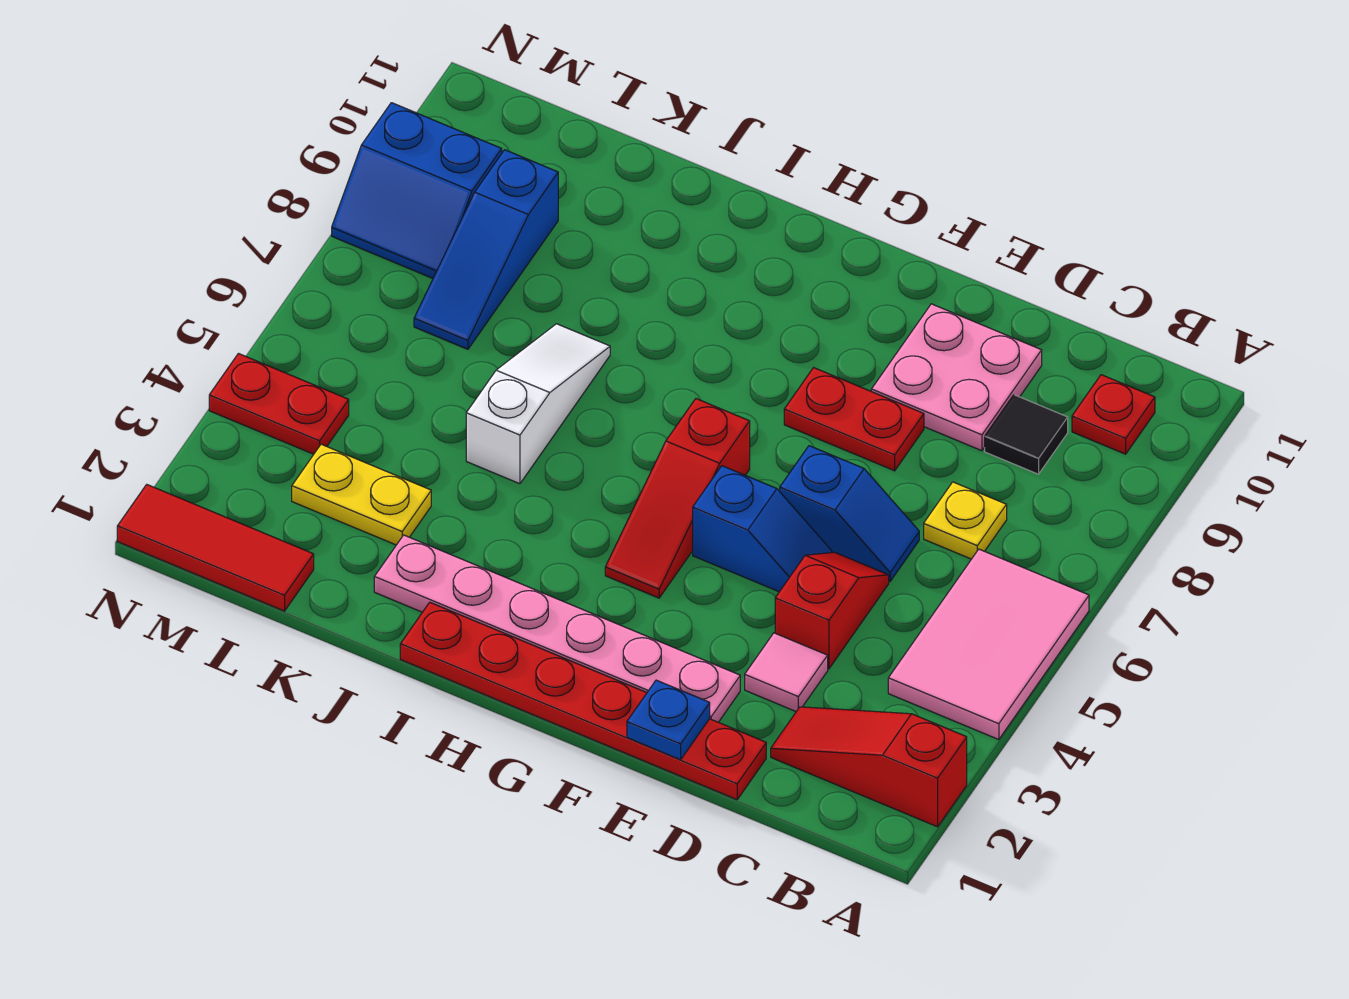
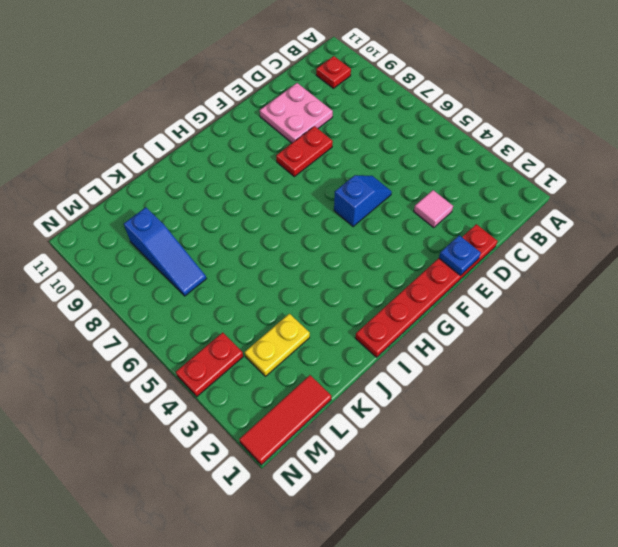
none -> red slope A2:C2 level 1 top A
none -> pink tile A4:B6 level 1
none -> yellow plate C7 level 1

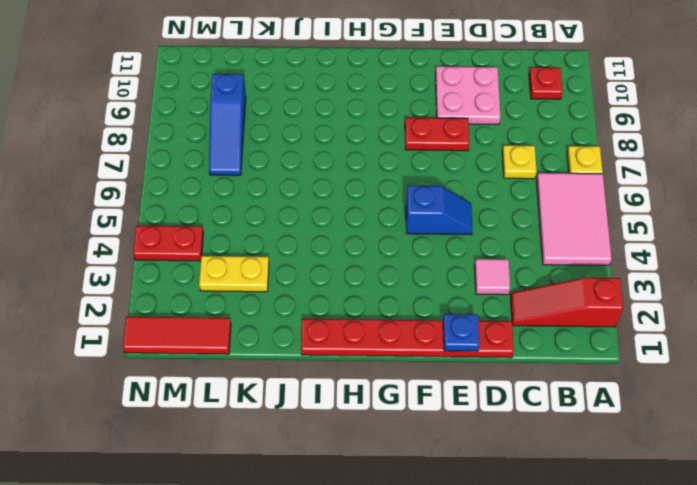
yellow plate A7 level 1 -> none
none -> black tile C9 level 1
none -> red slope D4:D5 level 1 top 4
none -> blue slope D6:E6 level 1 top E

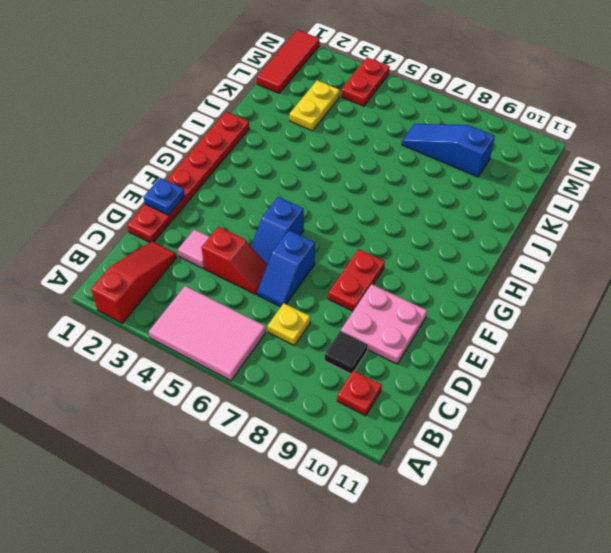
none -> pink plate E2:J2 level 1
none -> red slope G4:G6 level 1 top 6
none -> white slope J5:J7 level 1 top 5

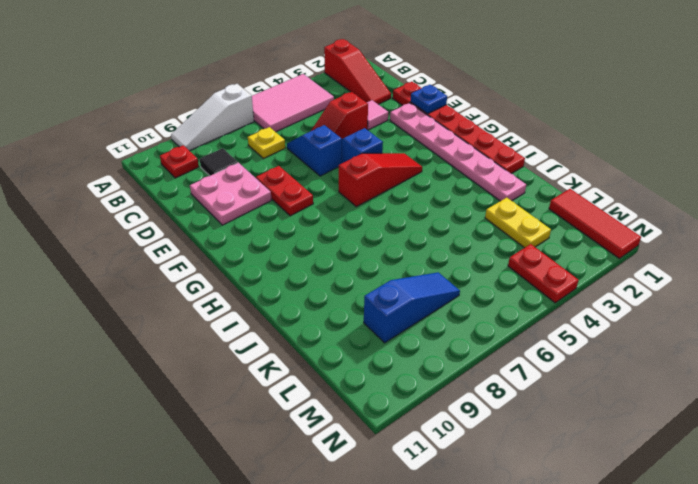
white slope A7:A9 level 1 top 7 -> white slope J5:J7 level 1 top 5
none -> blue slope M8:N9 level 1 top 9

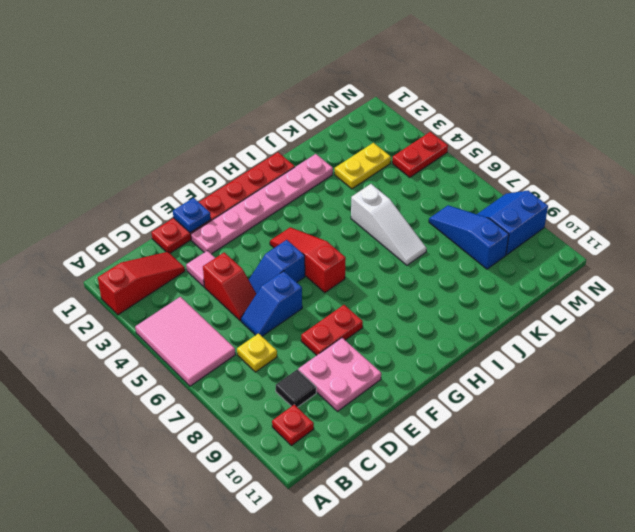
none -> red tile L1:N1 level 1

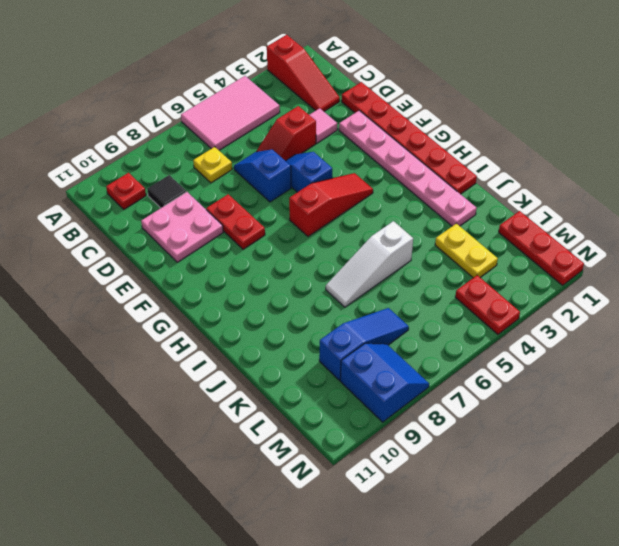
red plate L1:N1 level 1 -> red tile L1:N1 level 1
none -> blue plate E1 level 2

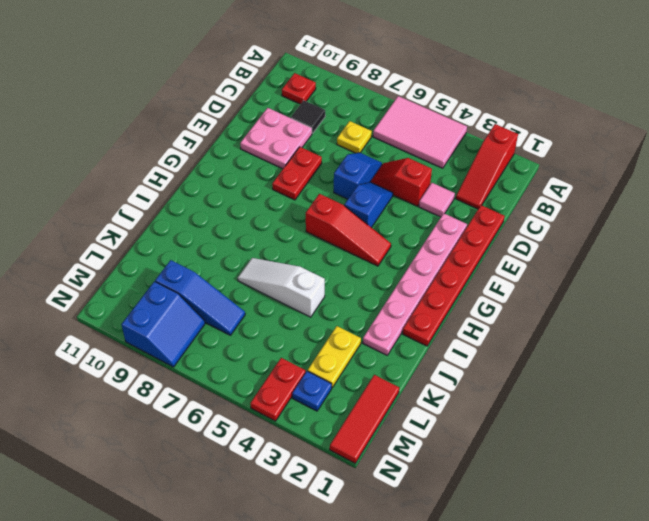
blue plate M3 level 1 -> blue plate E1 level 2

